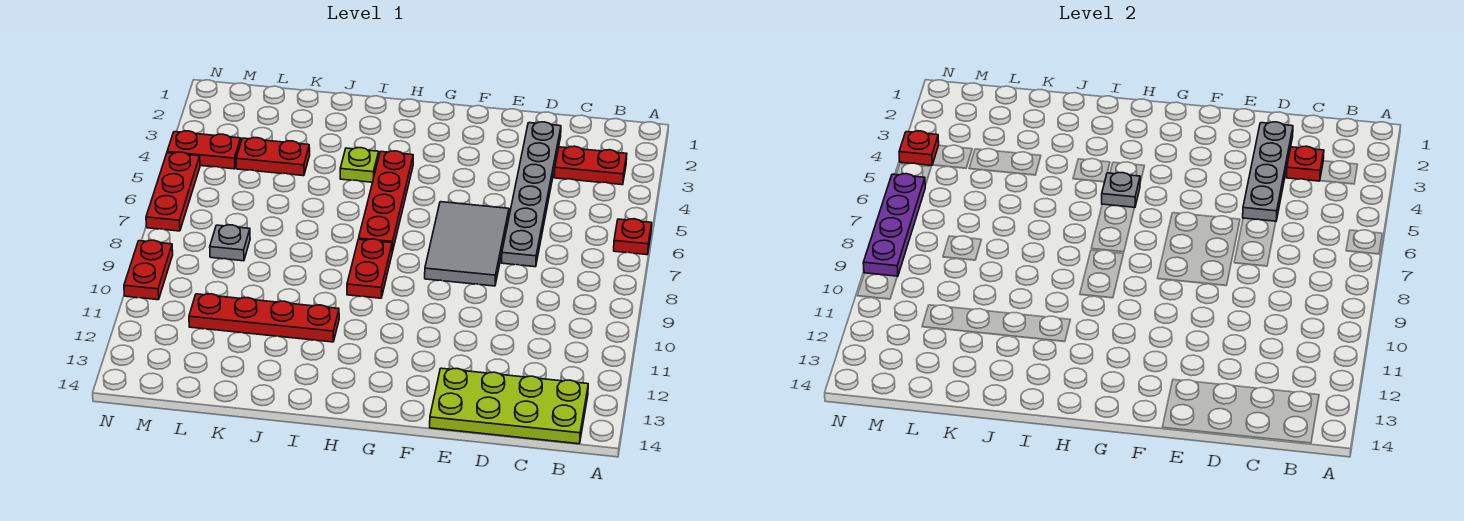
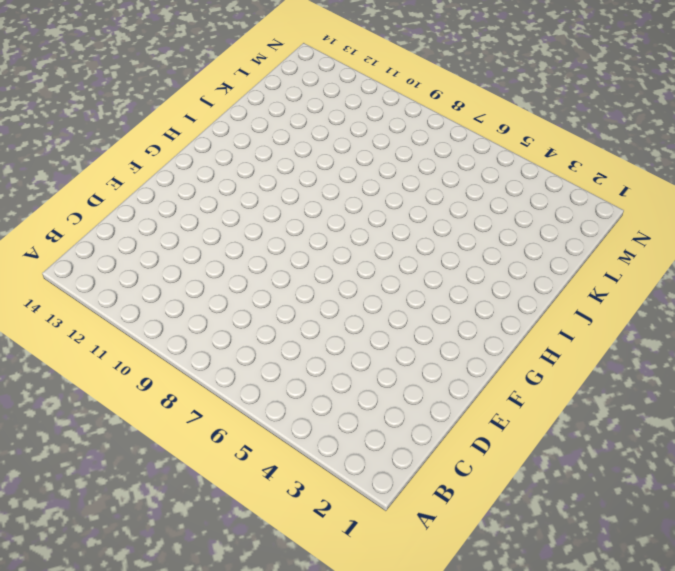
none -> red plate A6 level 1
none -> red plate B3:C3 level 1
none -> lime plate B13:E14 level 1

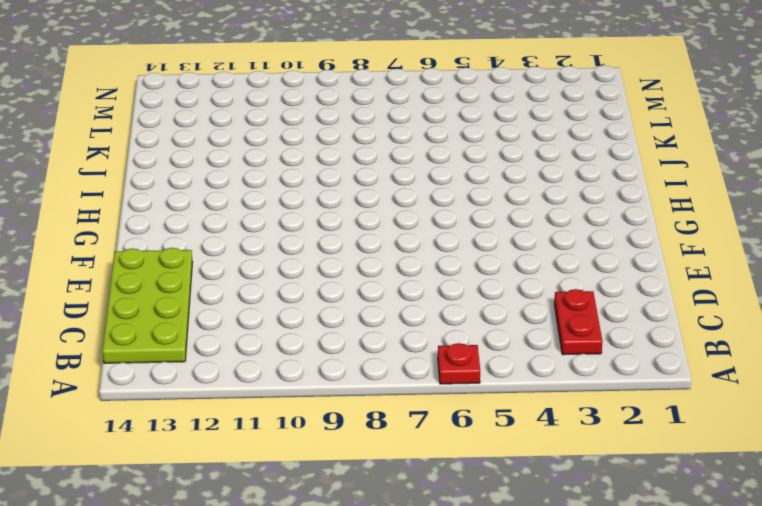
none -> grey plate D2:D7 level 1
none -> grey tile E6:F8 level 1
none -> red plate H4:H7 level 1

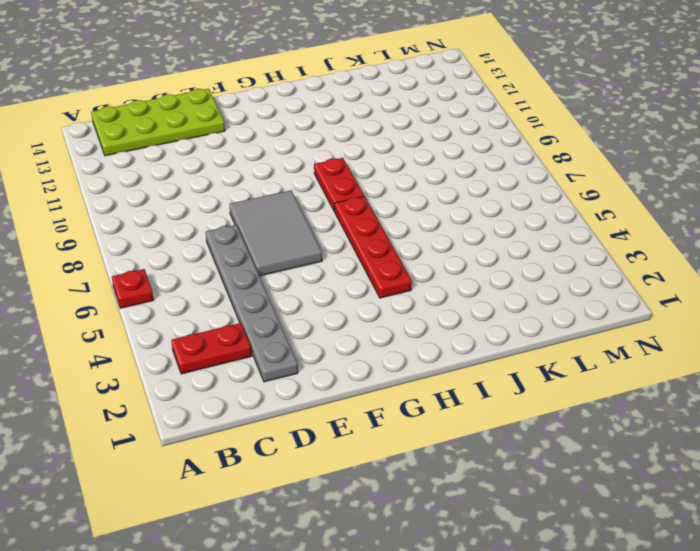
none -> lime plate I4 level 1
none -> red plate I11:L11 level 1
none -> red plate K4:L4 level 1

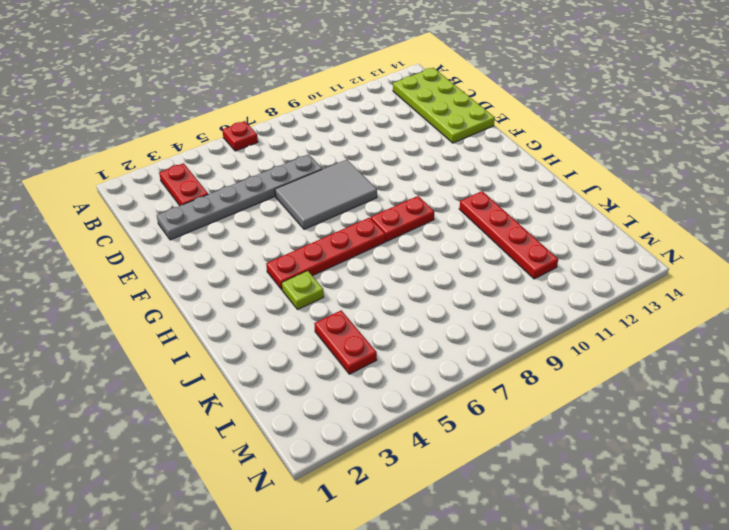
none -> grey plate L8 level 1
none -> red plate M4:N4 level 1
none -> red plate N5:N7 level 1

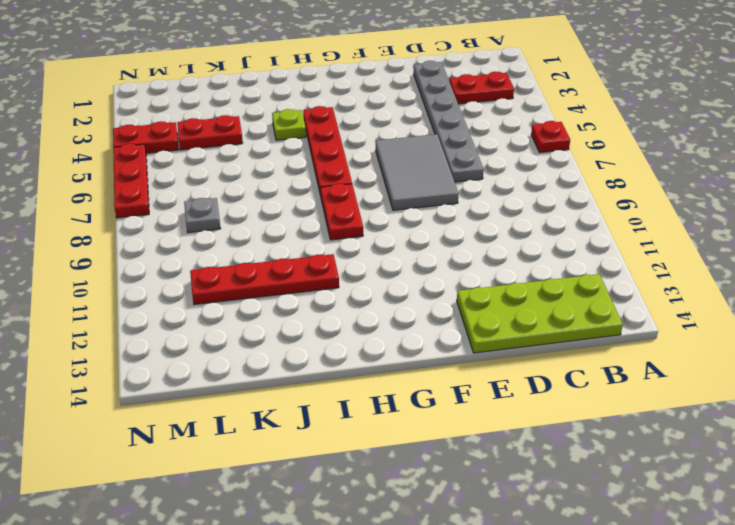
none -> red plate N9:N10 level 1
none -> red plate C3 level 2
none -> grey plate D2:D5 level 2

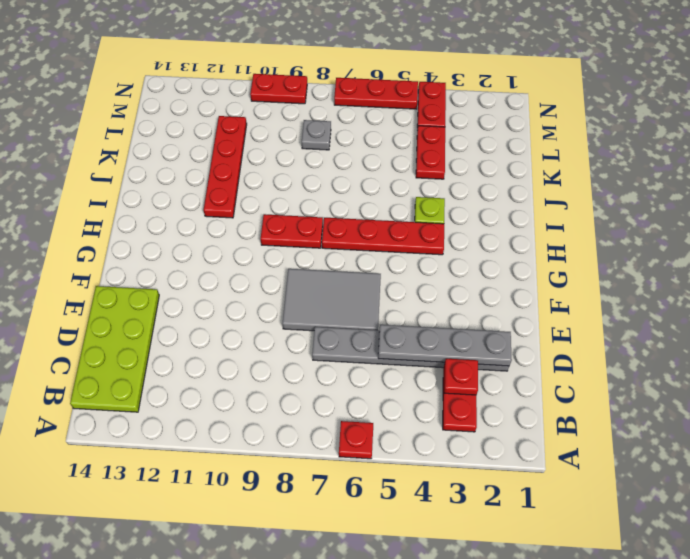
none -> grey plate H5 level 2
none -> red plate N4 level 2
none -> purple plate N6:N9 level 2

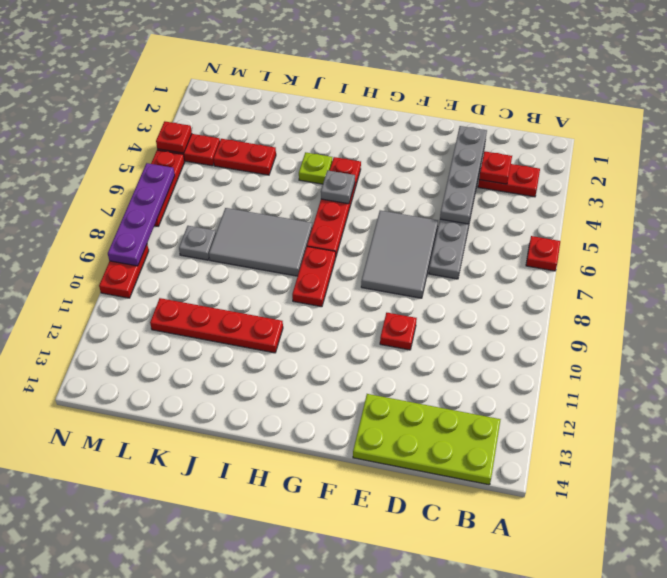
red plate E10 level 1 -> none
grey tile I7:K8 level 1 -> none

